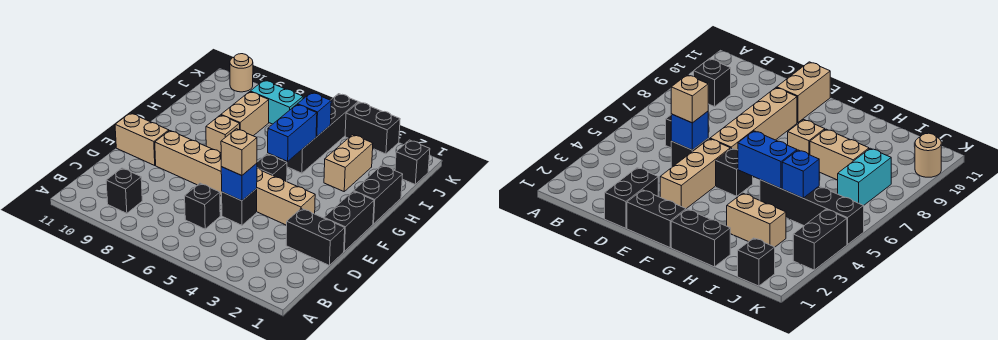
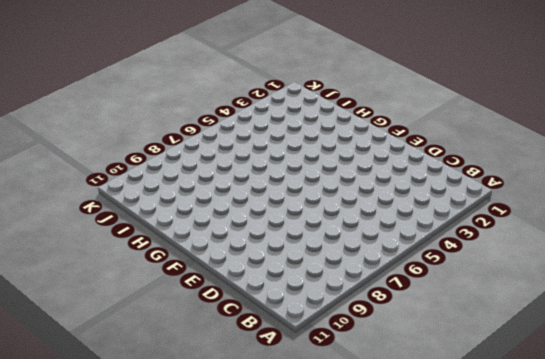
none -> black brick B9 level 1
none -> black brick C6 level 1
none -> black brick D1:D2 level 1

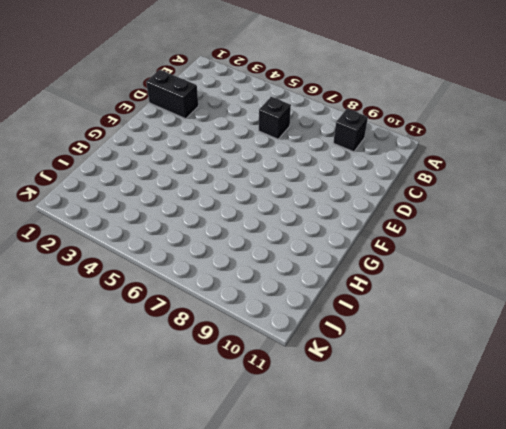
none -> black brick D5 level 1
none -> black brick E1:F1 level 1
none -> tan brick E3:E5 level 1

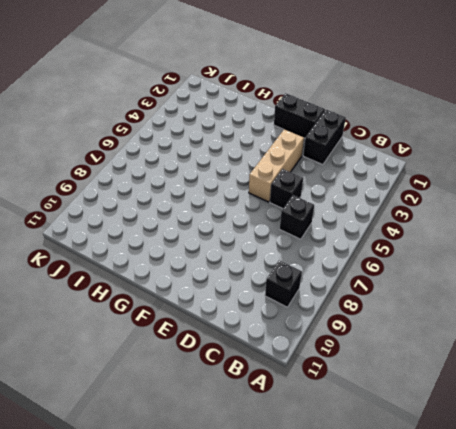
none -> tan brick E6:E9 level 1
none -> tan brick E10:E11 level 1
none -> black brick F5 level 1

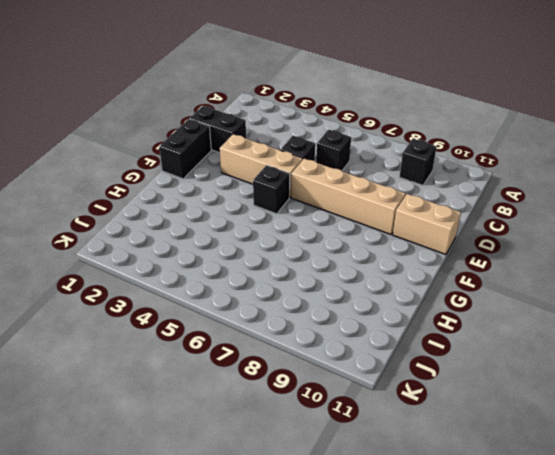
none -> black brick G1:H1 level 1
none -> tan brick G8 level 1
none -> tan brick H3:I3 level 1

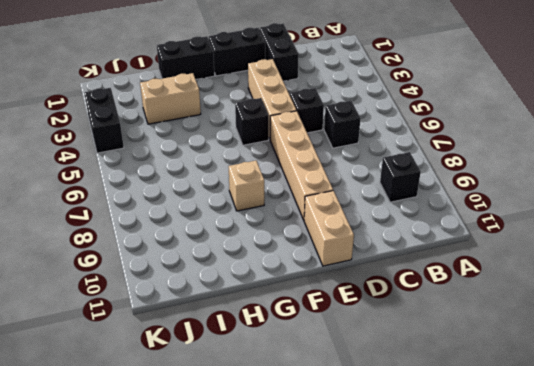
none -> black brick H5:K5 level 1
none -> tan brick H8:I8 level 1
none -> black brick J1 level 1

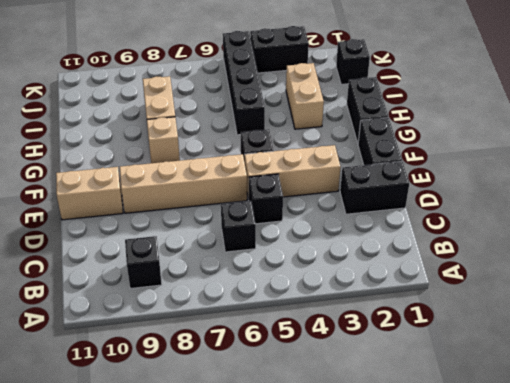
none -> cyan brick J7:J8 level 1
none -> tan round brick K10 level 1
none -> blue brick D5 level 2

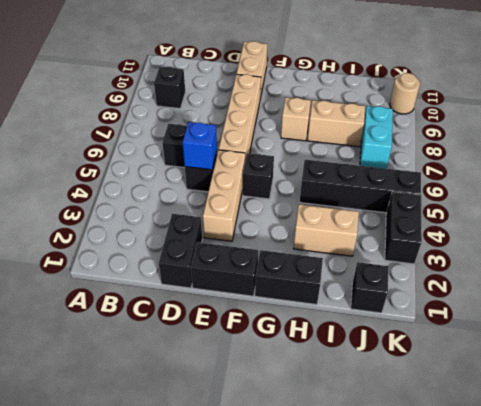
none -> blue brick G5:H5 level 2
none -> blue brick I5 level 2
none -> tan brick D5 level 3

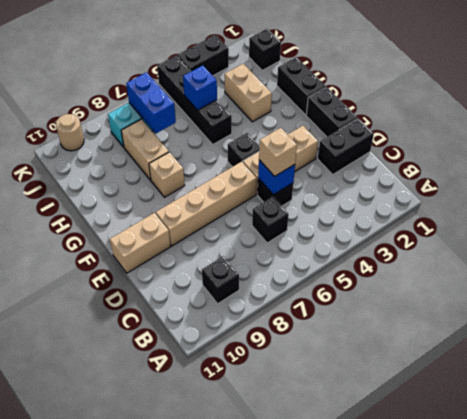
blue brick I7:J7 level 2 -> blue brick G5:H5 level 2

